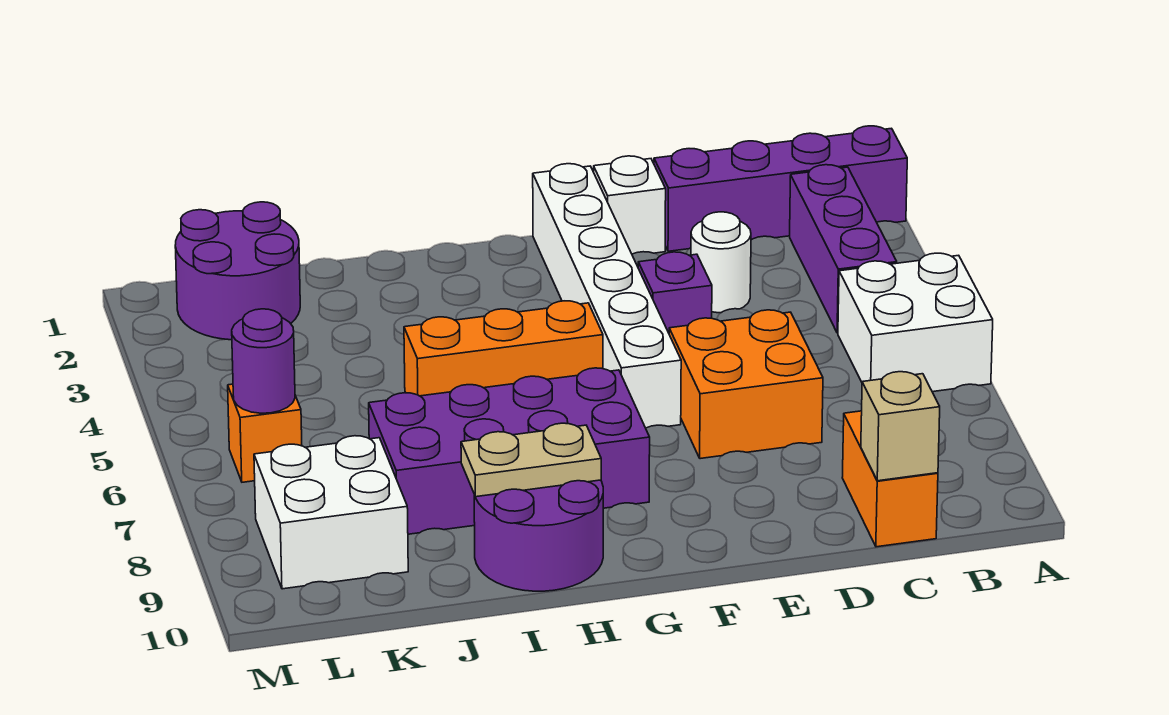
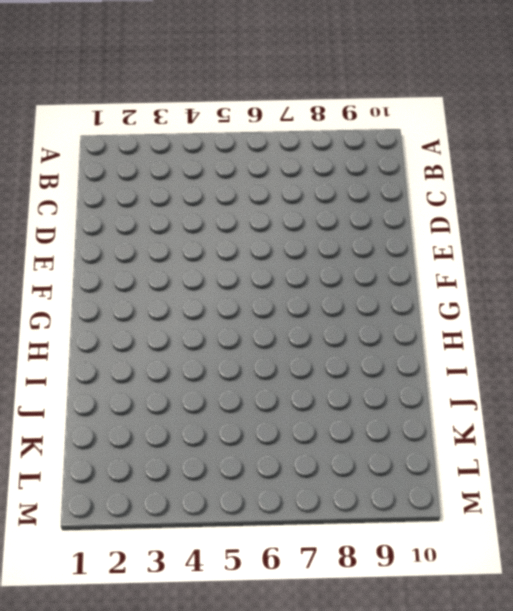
none -> purple brick A1:D1 level 1
none -> white brick A5:B6 level 1
none -> purple brick B2:B4 level 1

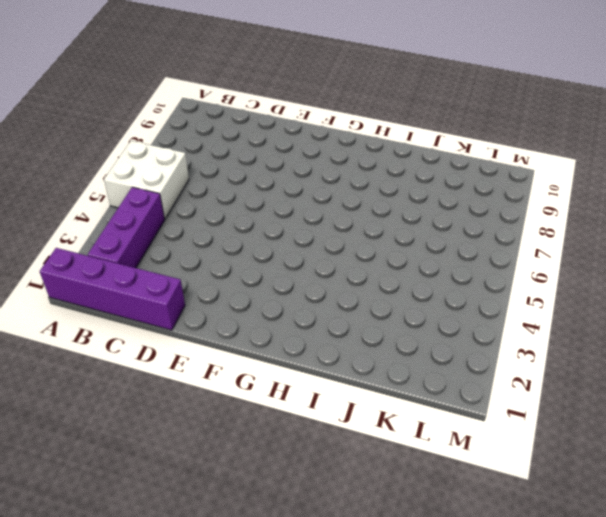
none -> orange brick C9:C10 level 1
none -> white round brick D3 level 1
none -> orange brick D6:E7 level 1

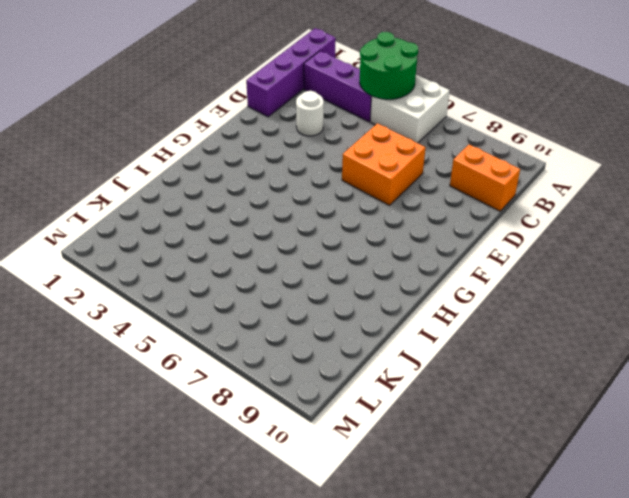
green round brick A4:B5 level 2 -> none
none -> white brick E1 level 1
none -> purple brick E4 level 1
none -> white brick F1:F6 level 1

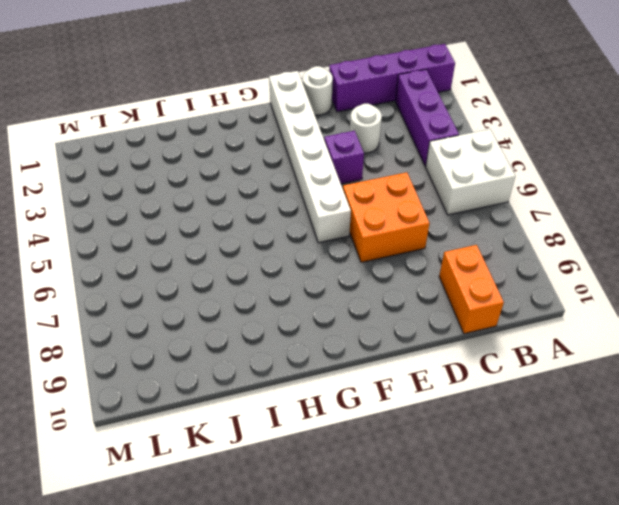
white round brick E1 level 1 -> white brick E1 level 1
none -> orange brick G5:I5 level 1
none -> purple brick G7:J8 level 1
none -> purple round brick H9:I10 level 1

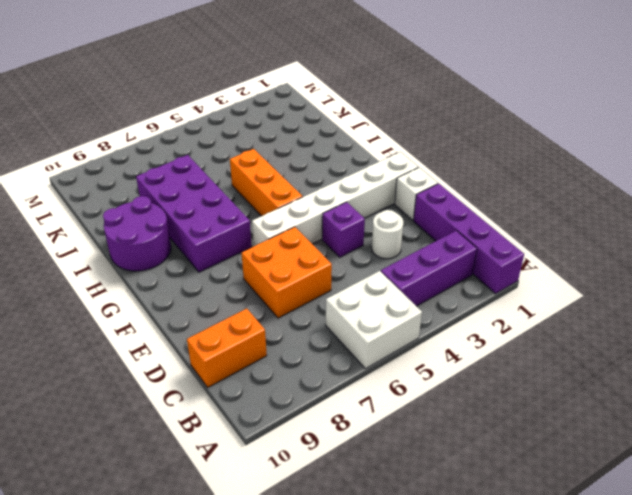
none -> purple round brick K1:L2 level 1
none -> white brick K8:L9 level 1
none -> orange brick L6 level 1

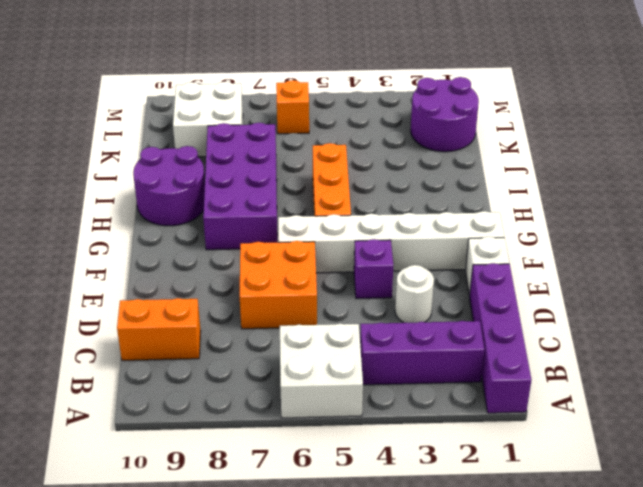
none -> tan brick C10 level 2
none -> tan plate H9:I9 level 2
none -> purple round brick L6 level 2

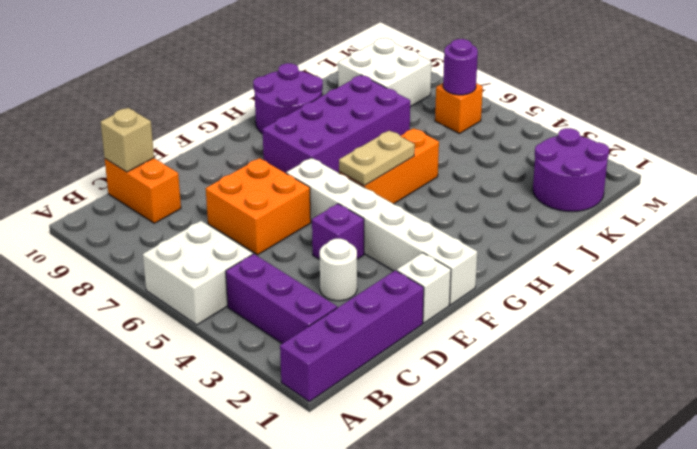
tan plate G5:H5 level 2 -> tan plate H9:I9 level 2

